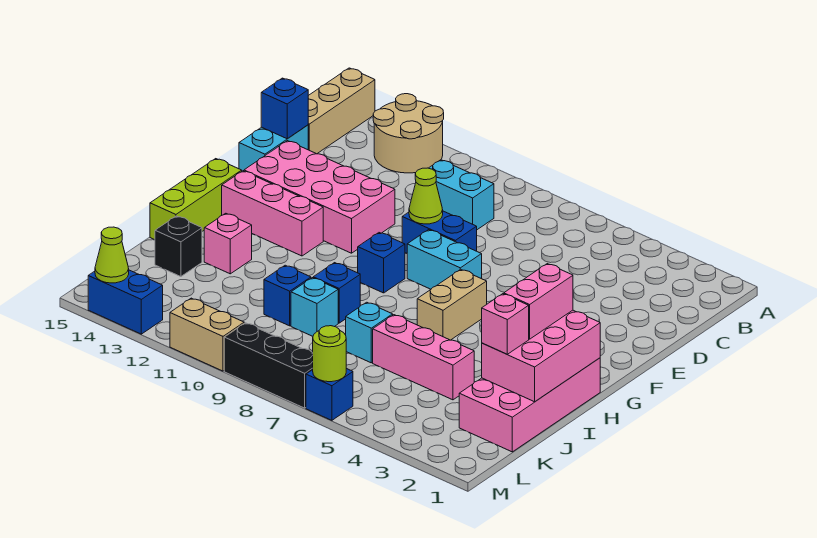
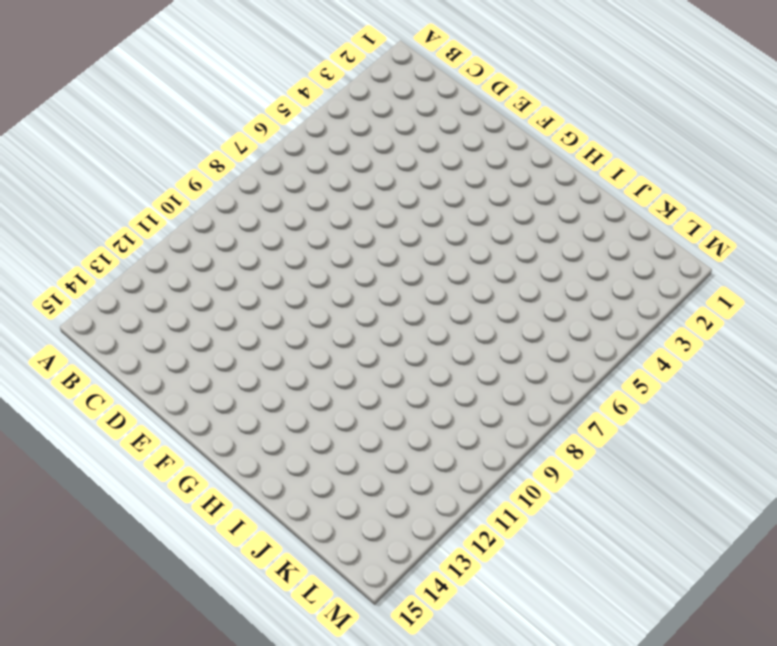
none -> tan round brick A12:B13 level 1
none -> tan brick A15:C15 level 1
none -> cyan brick C9:C10 level 1
none -> cyan brick D15:E15 level 1

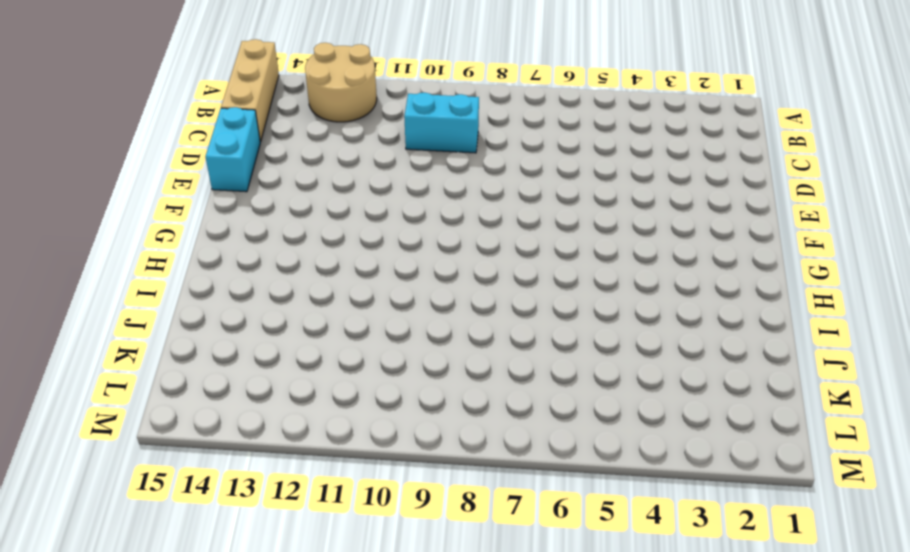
none -> blue brick E8:E9 level 1
none -> pink brick E11:F14 level 1
none -> cyan brick F7:F8 level 1
none -> tan brick G6:H6 level 1

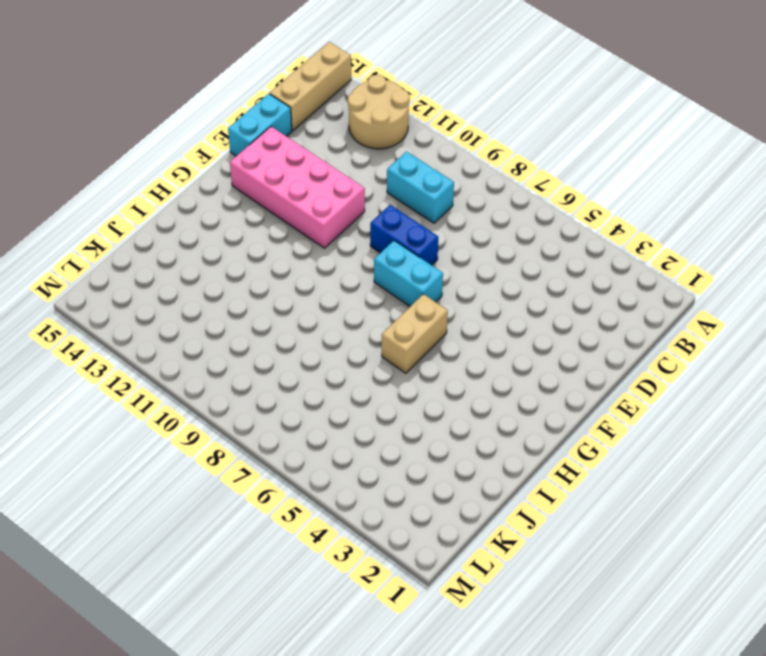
none -> blue brick G9 level 1
none -> pink brick G12:G14 level 1
none -> lime brick G15:I15 level 1
none -> pink brick H1:K2 level 1

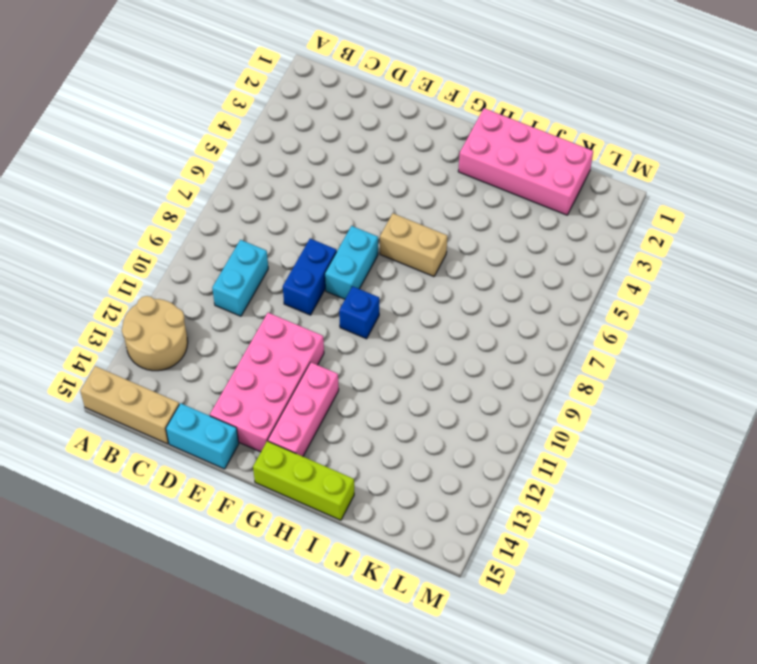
none -> blue brick I9 level 1
none -> pink brick I13 level 1
none -> pink brick J4:J6 level 1
none -> cyan brick J7 level 1

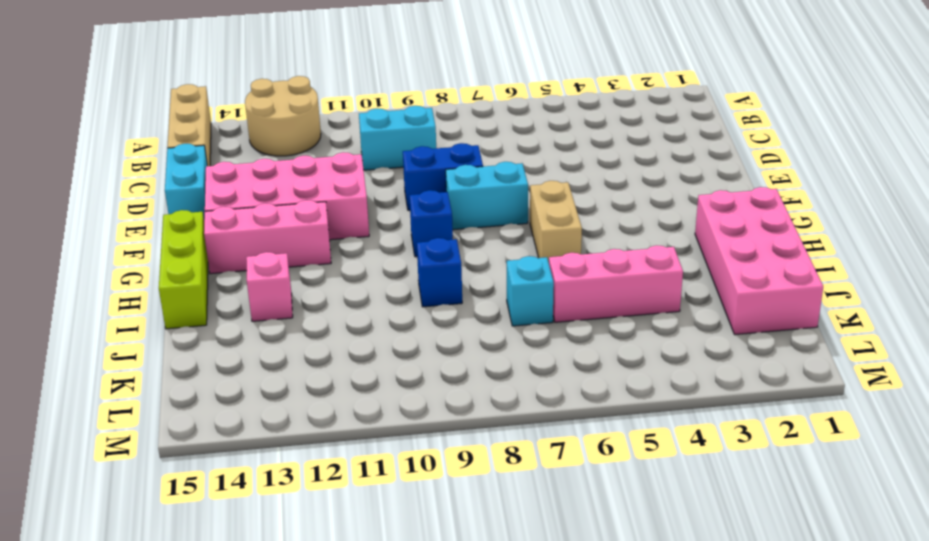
none -> cyan brick J9 level 1
none -> blue brick J10 level 1
none -> black brick J14 level 1
none -> blue brick M6 level 1

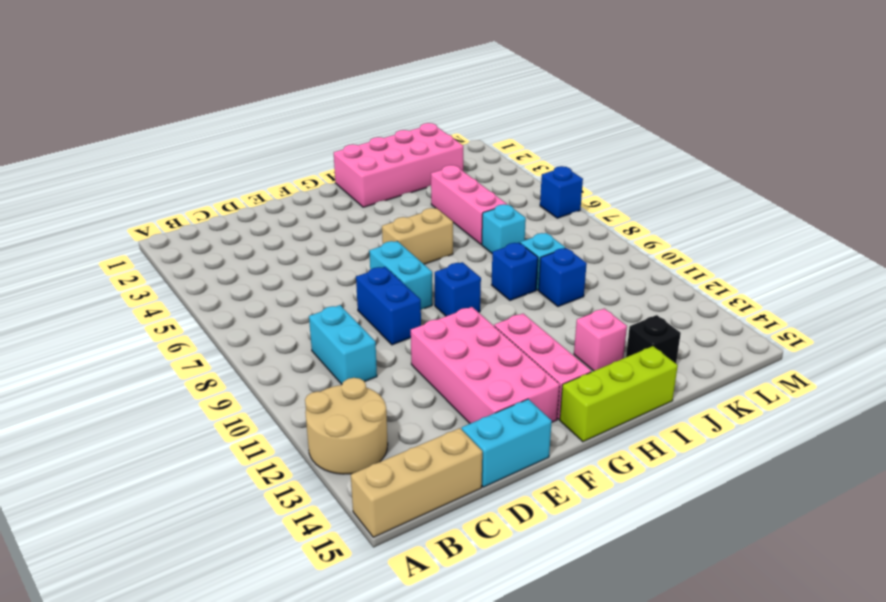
none -> black brick M7:M9 level 1
none -> tan brick M10:M11 level 1
none -> blue brick M13:M14 level 1
none -> blue brick D15 level 2

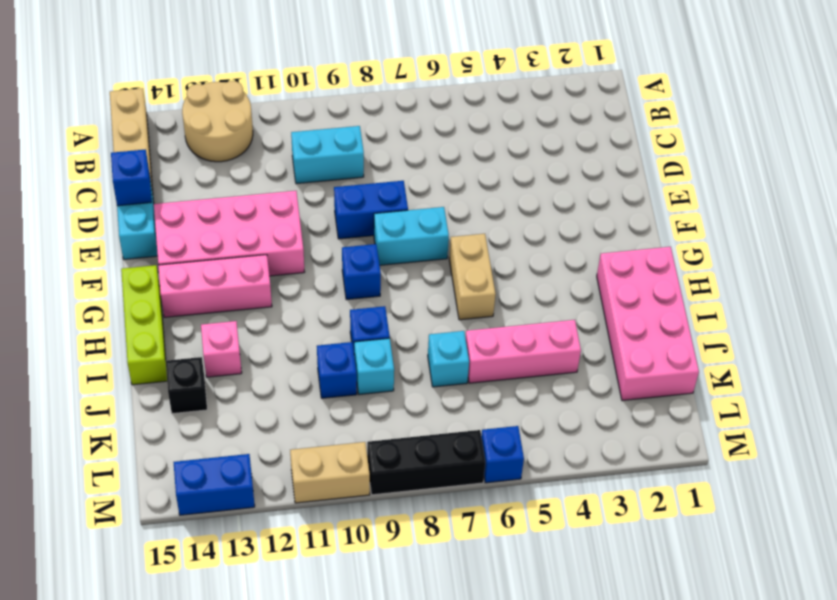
none -> lime cone E9 level 2
none -> pink brick H1:J2 level 2
none -> lime round brick M6 level 2
none -> lime cone M14 level 2

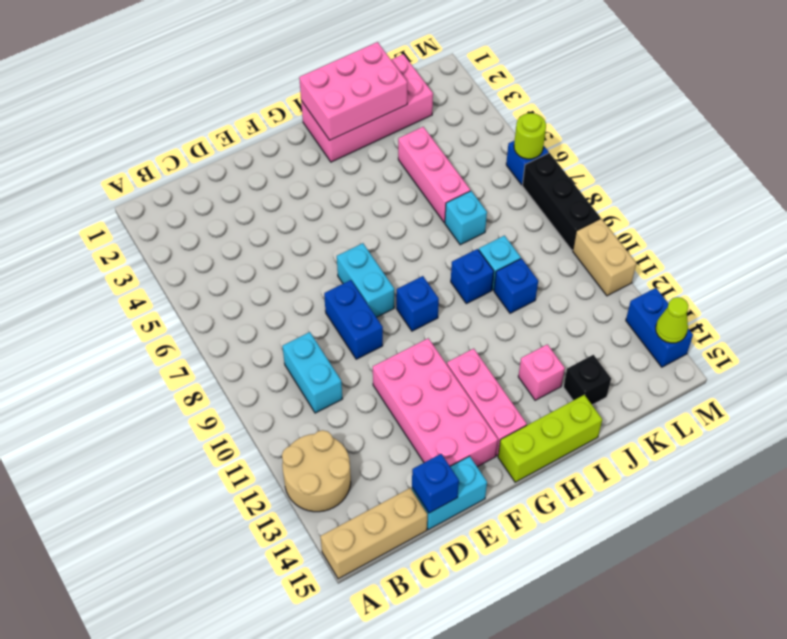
none -> tan brick G6:H6 level 1
none -> lime cone E9 level 2
none -> pink brick H2:I2 level 3
none -> pink brick J2 level 3

